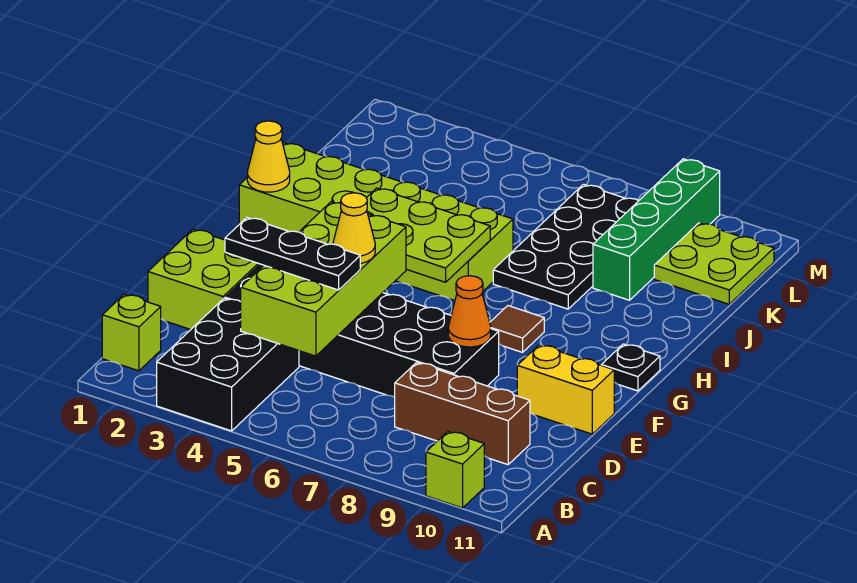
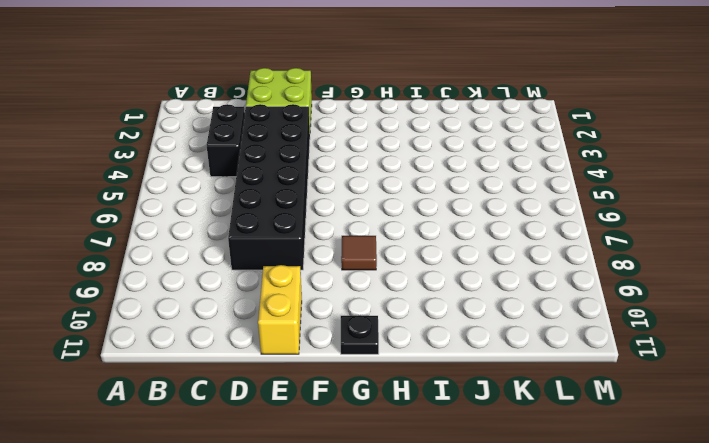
black brick C3:C4 level 1 -> black brick A3:C4 level 1
none -> lime brick A10 level 1
none -> lime brick B1 level 1
none -> brown brick C8:C10 level 1

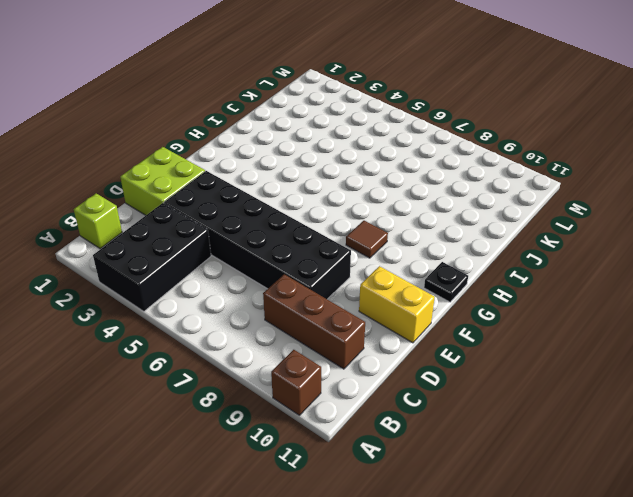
brown brick A10 level 1 -> lime brick A10 level 1
none -> lime brick H1:I6 level 1
none -> black plate I7:L8 level 1
none -> green brick J9:M9 level 1

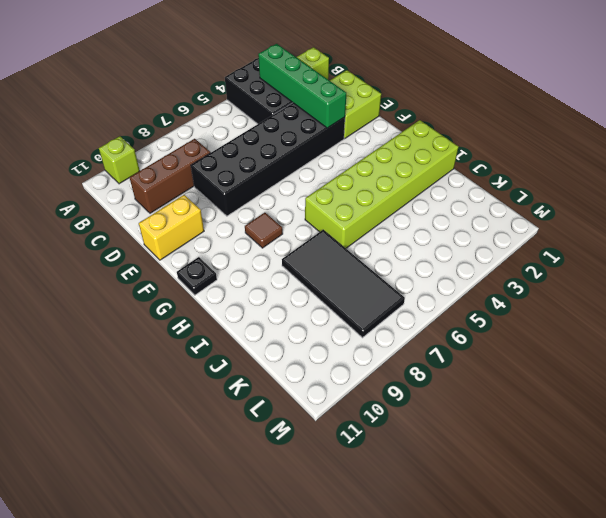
green brick B3:E3 level 2 -> green brick J9:M9 level 1
black tile I7:L8 level 1 -> black plate I7:L8 level 1
none -> lime plate K10:L11 level 1
none -> lime brick C4:F5 level 2
none -> orange cone E8 level 2

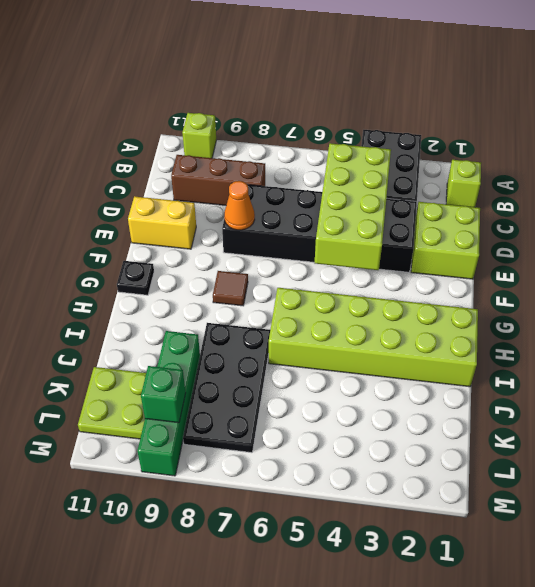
green brick L9 level 2 -> none
none -> lime plate G4:H6 level 2
none -> yellow cone H1 level 2
none -> black plate D3:D5 level 3

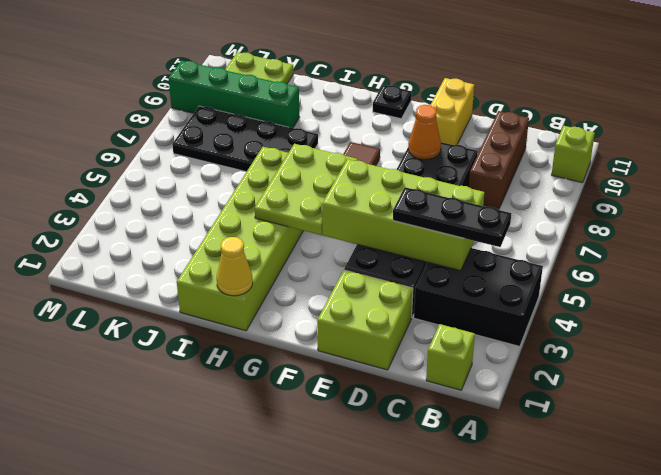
black plate B4:D4 level 3 -> black plate D3:D5 level 3
none -> yellow cone E5 level 3

